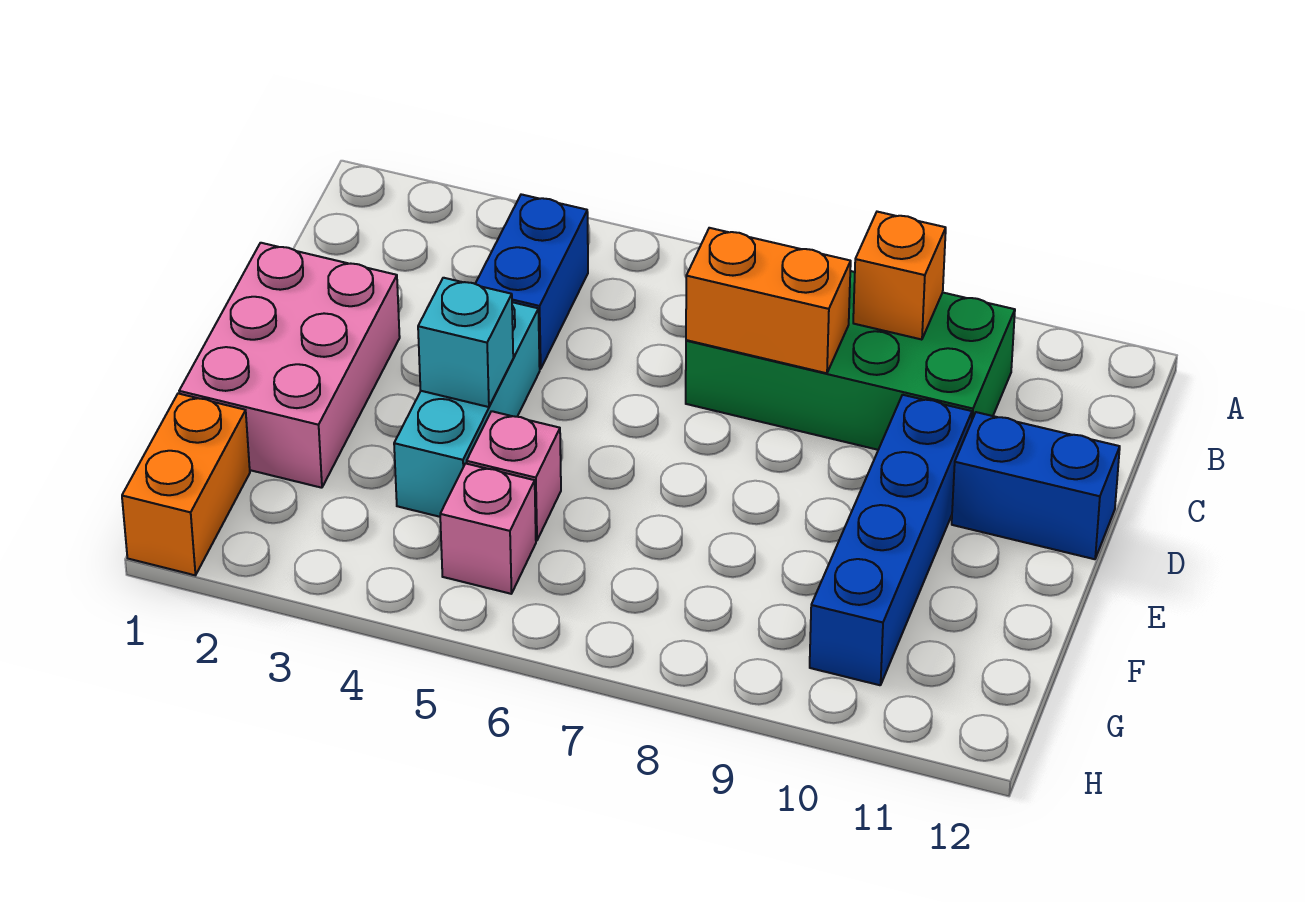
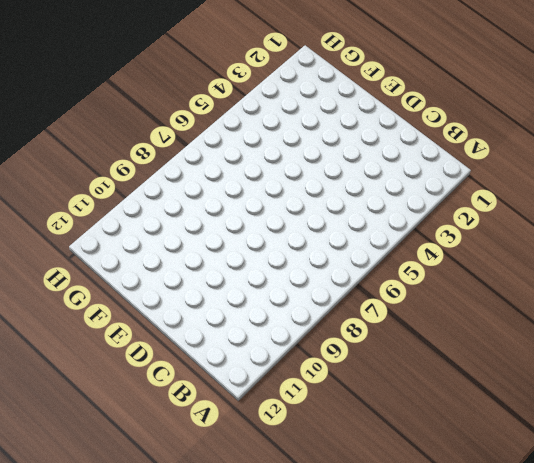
none -> blue brick B4:C4 level 1
none -> green brick B7:C10 level 1
none -> pink brick D1:F2 level 1

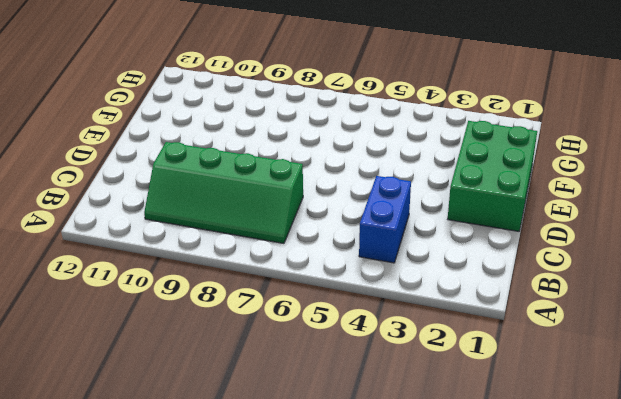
green slope B7:C10 level 1 top C -> green brick B7:C10 level 1
green brick D1:F2 level 1 -> pink brick D1:F2 level 1
none -> cyan brick D4:F4 level 1
none -> blue brick D10:G10 level 1
none -> blue brick D11:D12 level 1

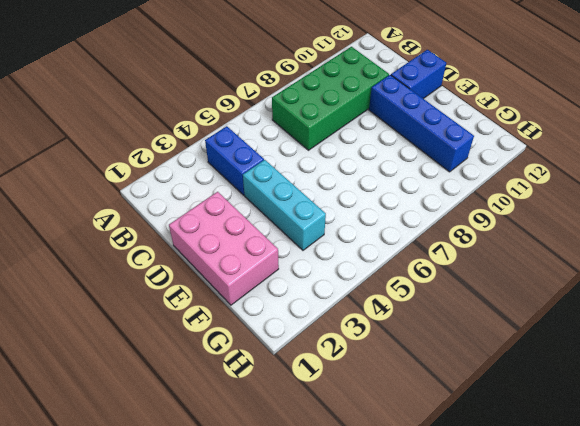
none -> pink brick F5 level 1
none -> orange brick G1:H1 level 1
none -> pink brick G5 level 1

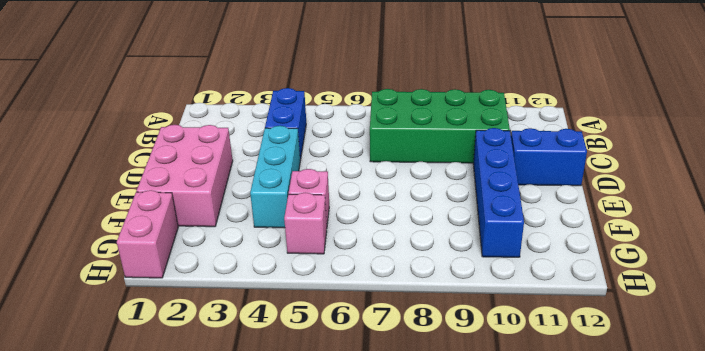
pink brick G1:H1 level 1 -> orange brick G1:H1 level 1
none -> orange brick B9 level 2
none -> orange brick C7:C8 level 2
none -> cyan brick E4 level 2

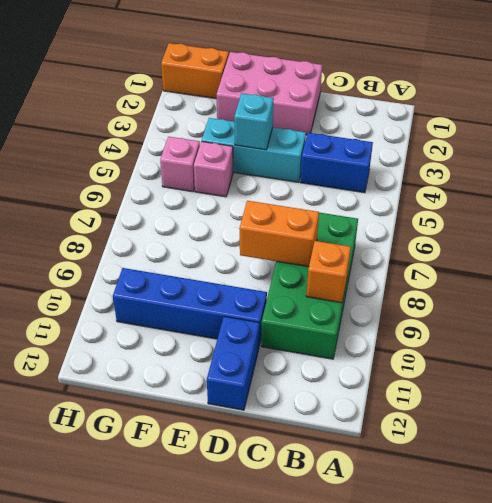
orange brick C8:D8 level 2 -> orange brick C7:C8 level 2

